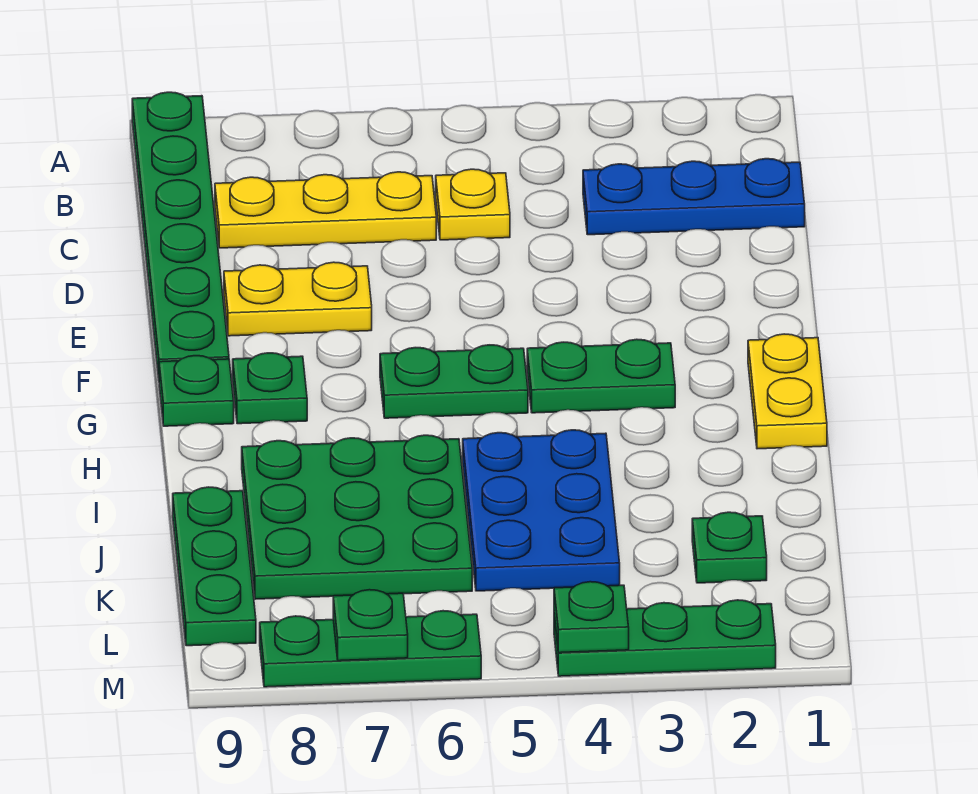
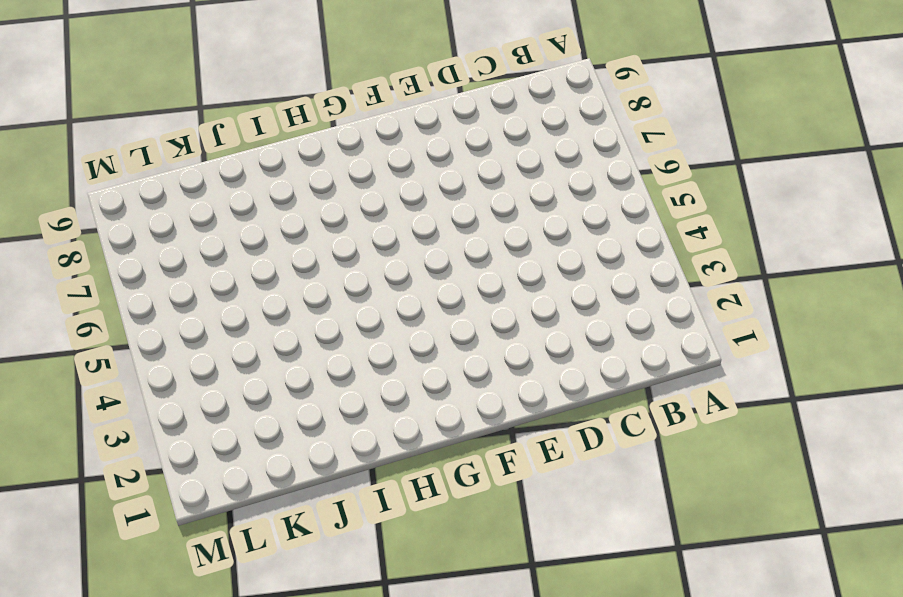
none -> green plate A9:F9 level 1
none -> blue plate C1:C3 level 1
none -> yellow plate C5 level 1

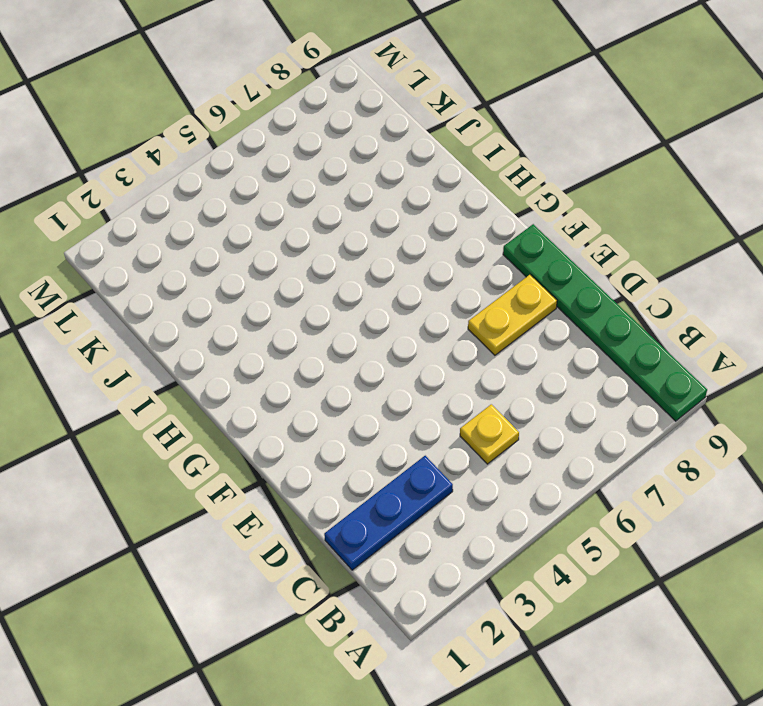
none -> yellow plate C6:C8 level 1
none -> yellow plate G1:H1 level 1
none -> green plate G3:G4 level 1

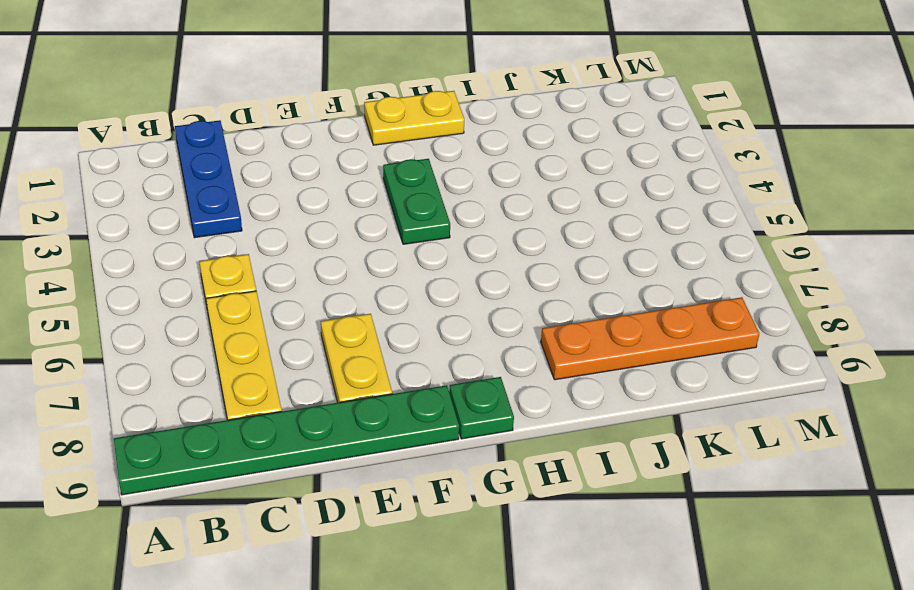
orange plate I8:L8 level 1 -> green plate I6:K8 level 1
none -> green plate G5:G6 level 1
none -> green plate G8 level 1
none -> blue plate I4:K5 level 1

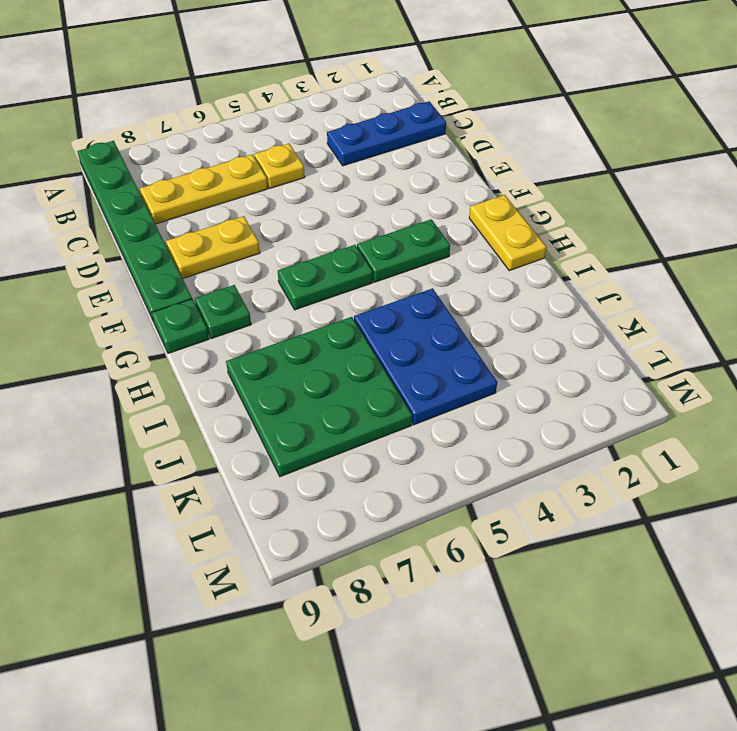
none -> green plate J9:L9 level 1
none -> green plate K2 level 1
none -> green plate M2:M4 level 1

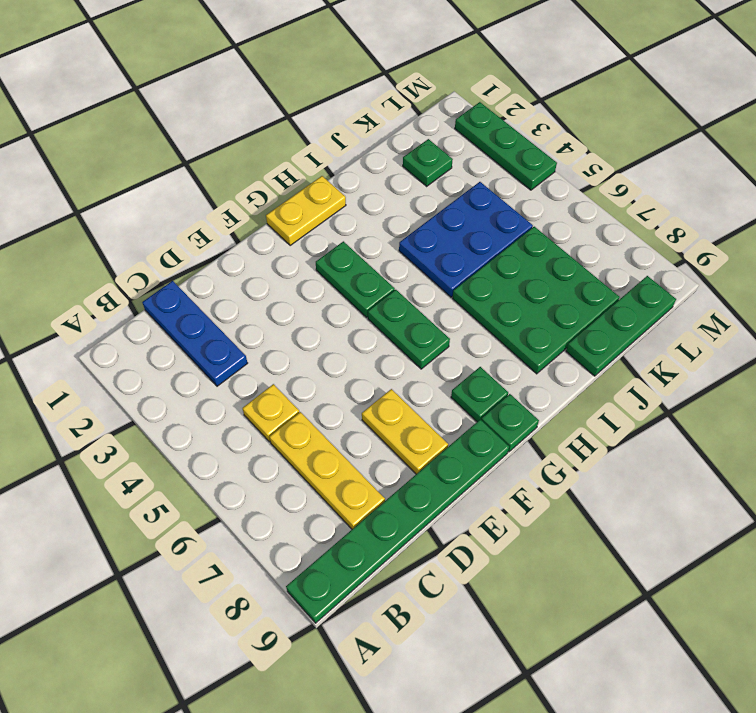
none -> green plate M6:M8 level 1
none -> green plate M4 level 2
none -> green plate M7 level 2

